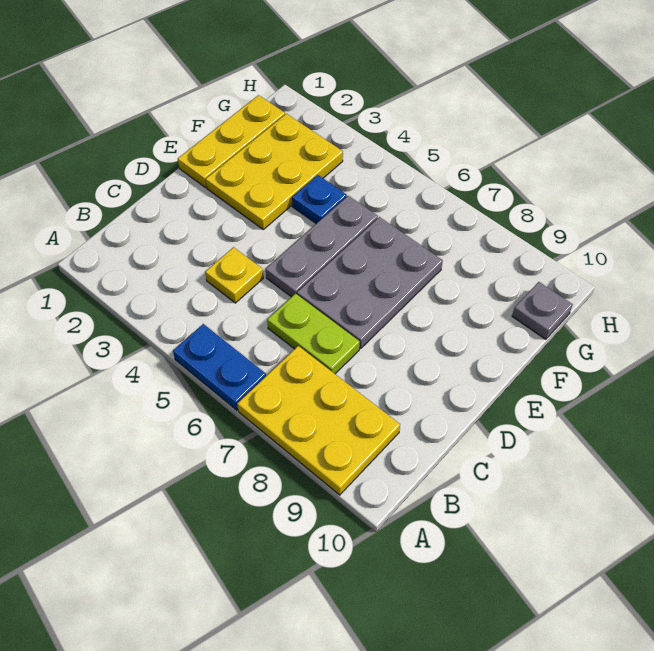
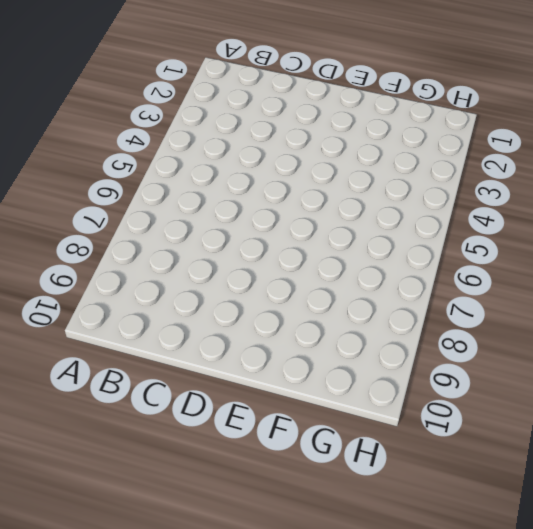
none -> blue plate A5:A6 level 1
none -> yellow plate A7:B9 level 1

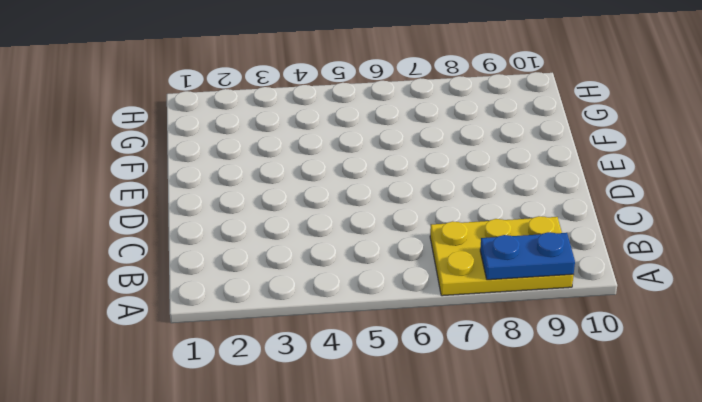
blue plate A8:A9 level 2 -> blue plate A5:A6 level 1
none -> yellow plate C4 level 1
none -> lime plate C6:C7 level 1

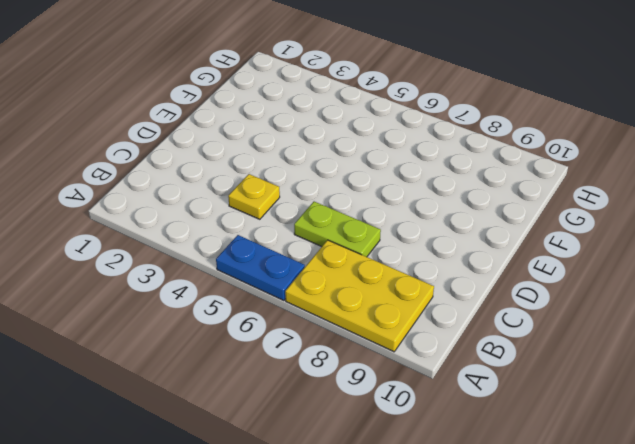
none -> grey plate D5:F5 level 1
none -> grey plate D6:F7 level 1

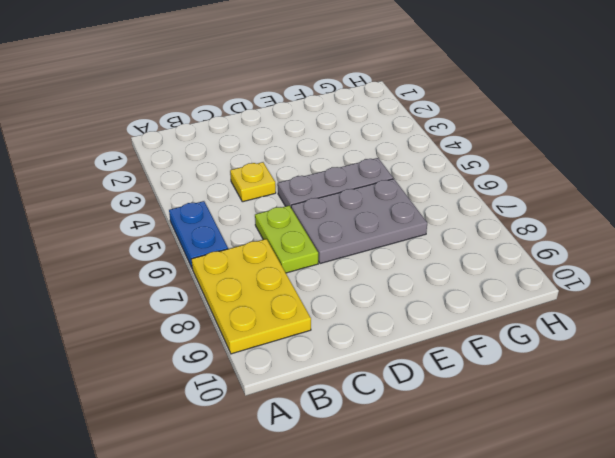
none -> yellow plate E1:G1 level 1
none -> yellow plate E2:G3 level 1

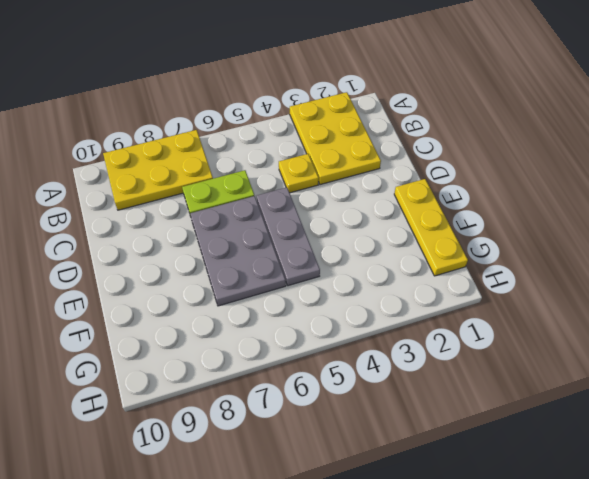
yellow plate A2:C3 level 1 -> yellow plate E2:G3 level 1
none -> blue plate A5:A6 level 1
none -> blue plate F4 level 1

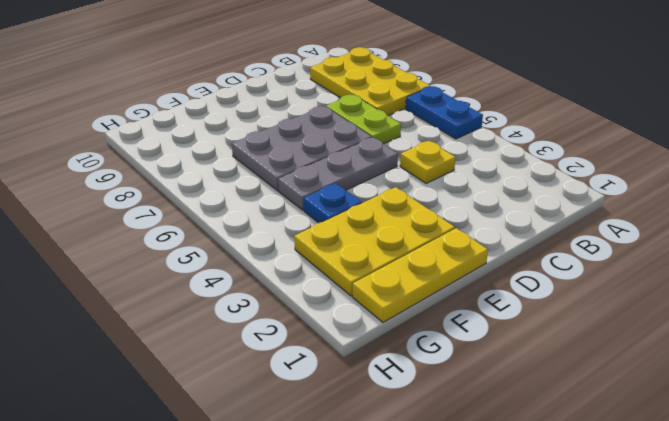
none -> grey plate G10 level 1

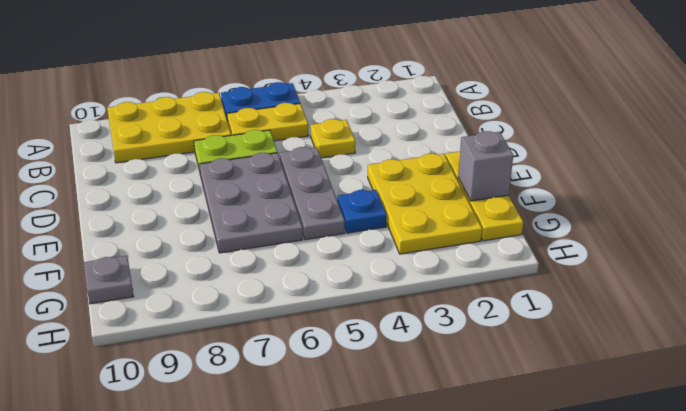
yellow plate B5:B6 level 1 -> none
grey brick F1 level 2 -> none

